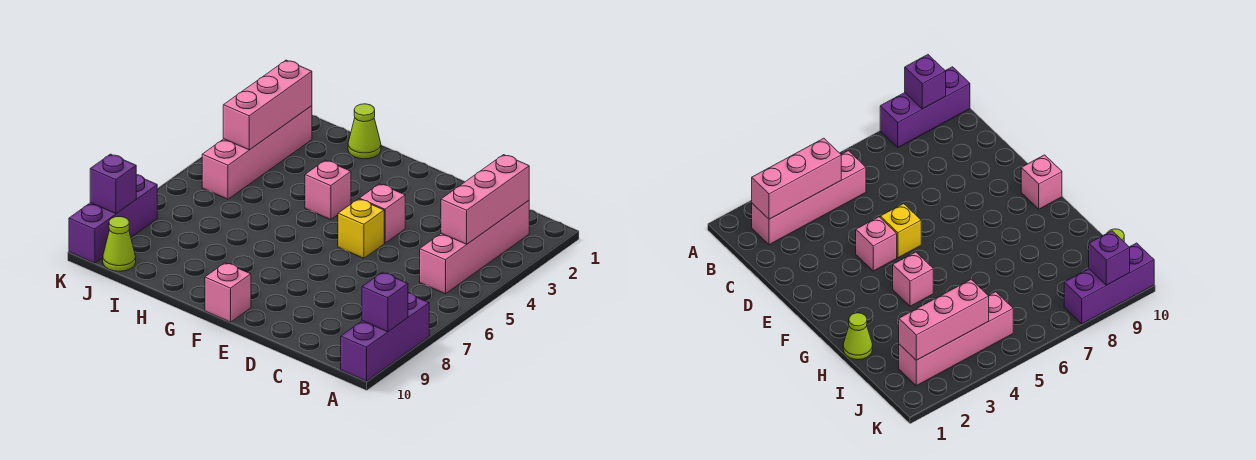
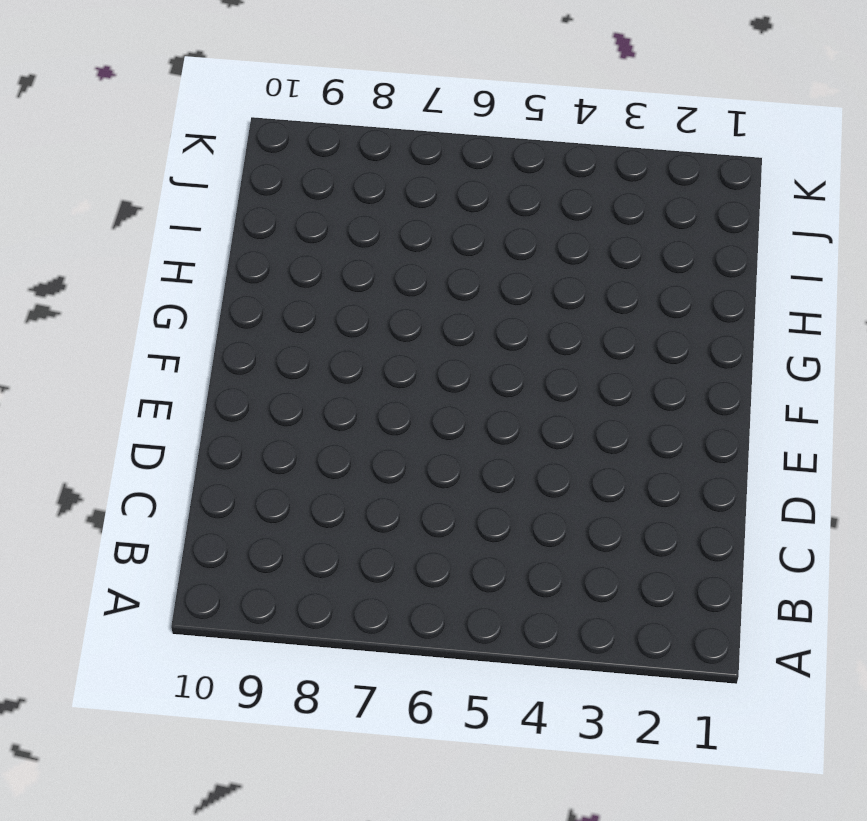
none -> purple brick A8:A10 level 1
none -> pink brick B2:B5 level 1
none -> pink brick E4 level 1

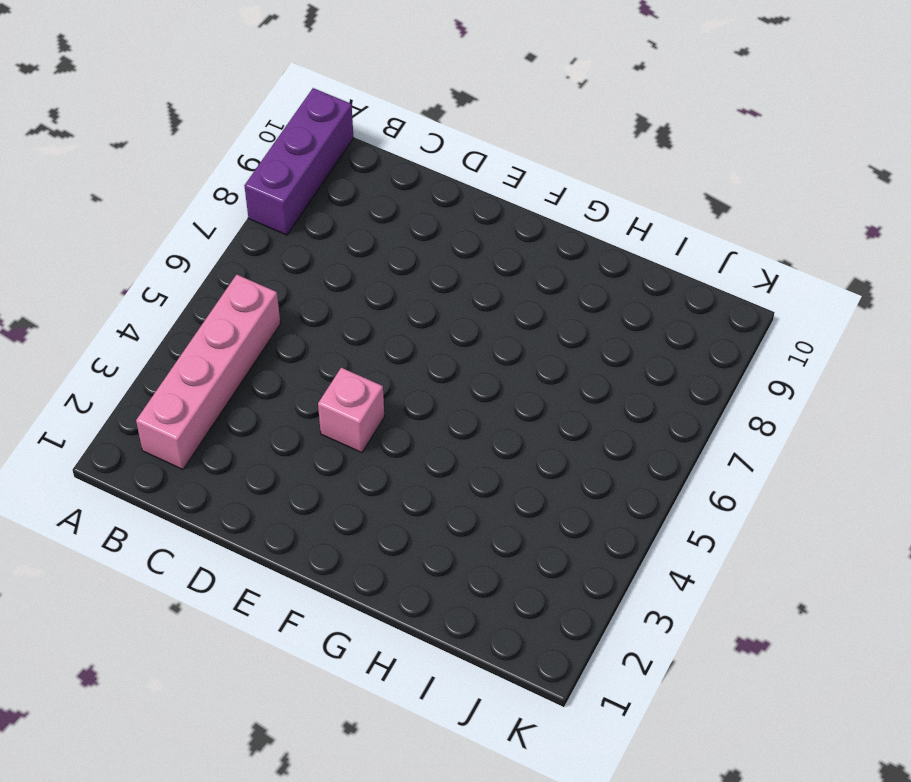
none -> yellow brick E5 level 1
none -> pink brick F10 level 1
none -> pink brick G4 level 1

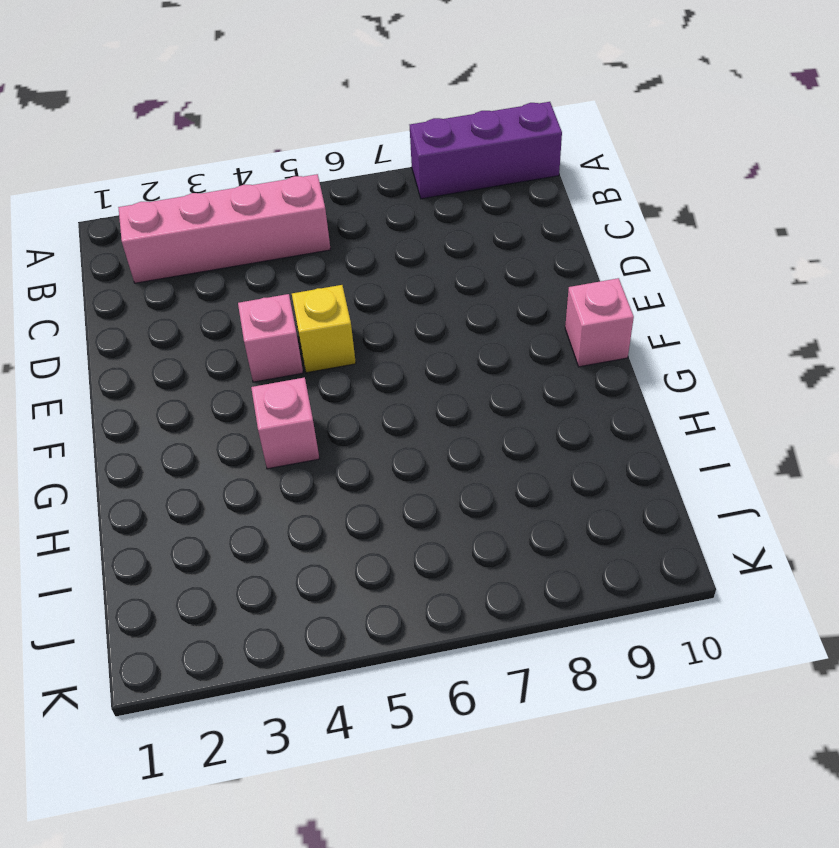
none -> lime cone H1 level 1
none -> pink brick J2:J5 level 1
none -> lime cone J10 level 1

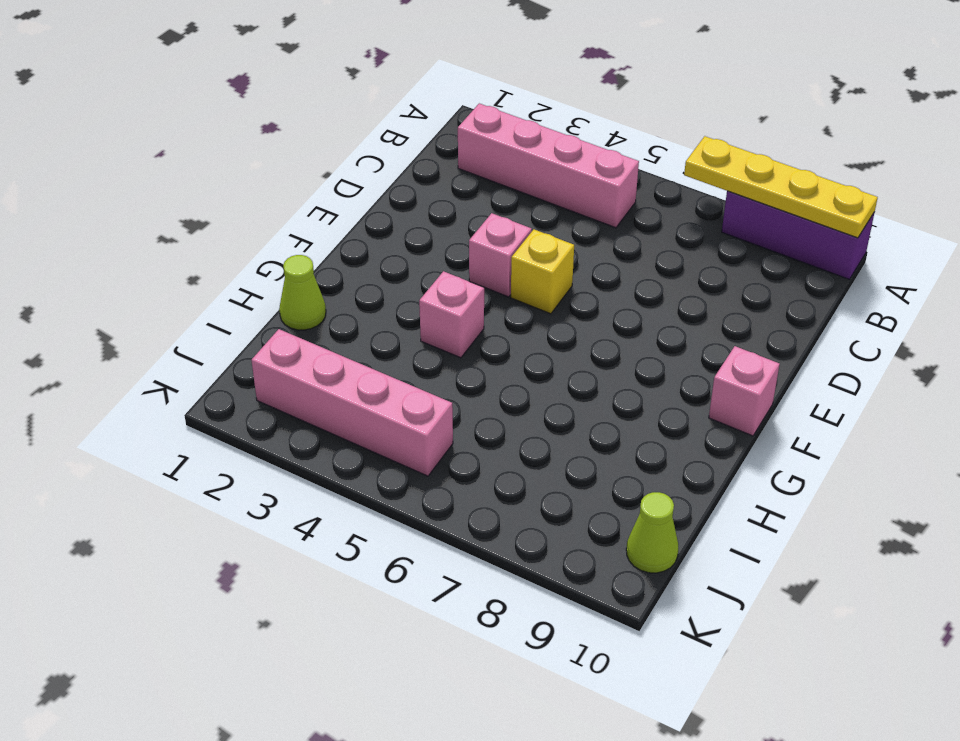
yellow plate A7:A10 level 2 -> purple brick A9 level 2
none -> purple brick K8:K10 level 1
none -> pink brick B2:B4 level 2
none -> pink brick J2:J4 level 2

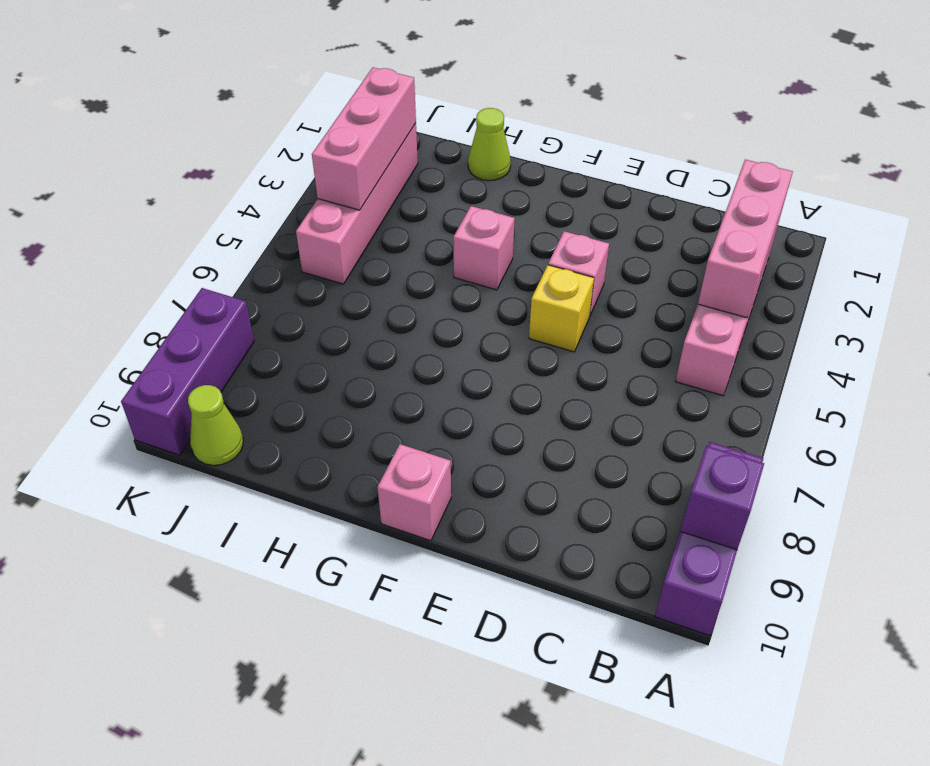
none -> purple brick K9 level 2

